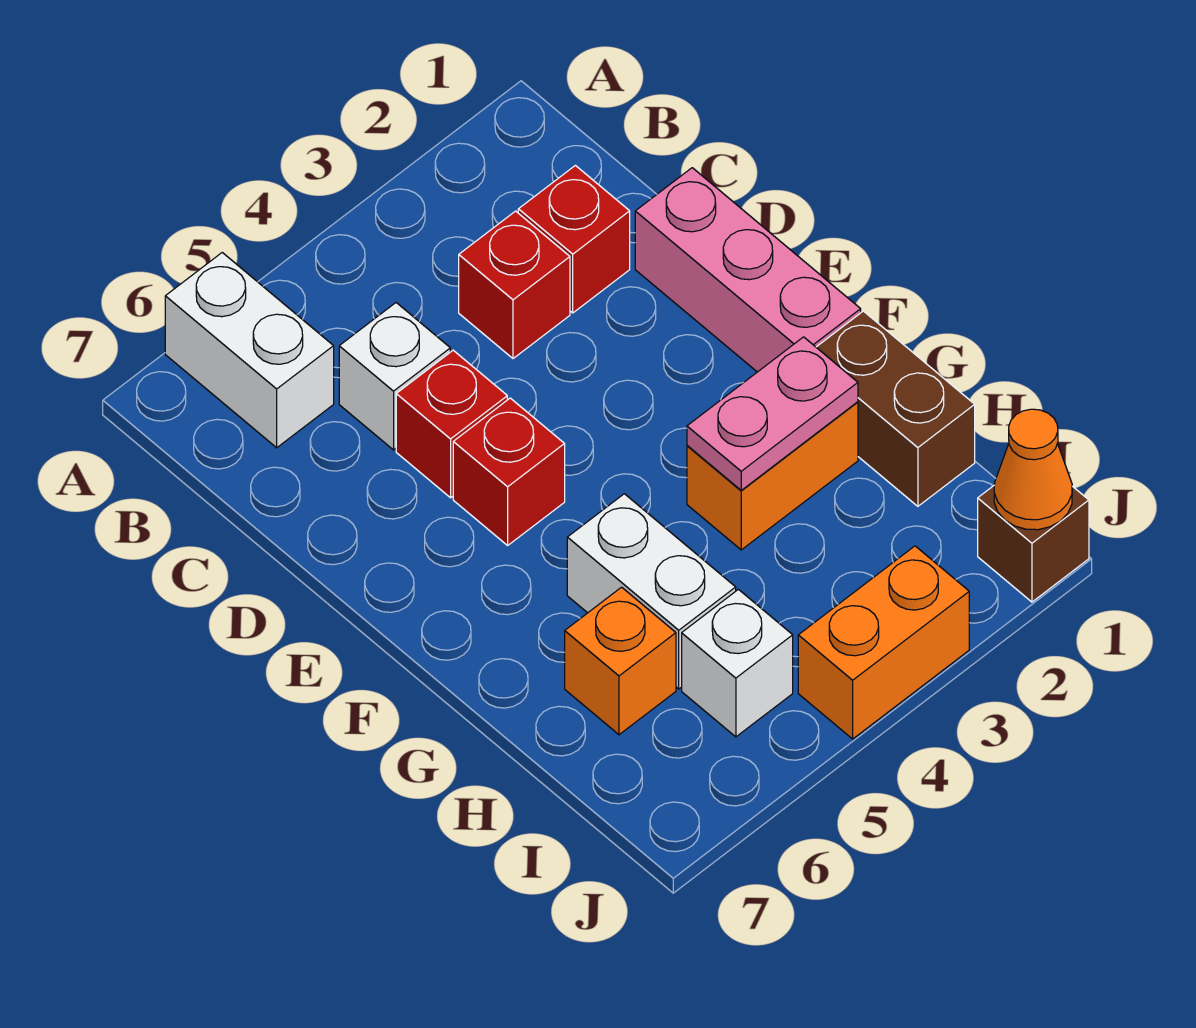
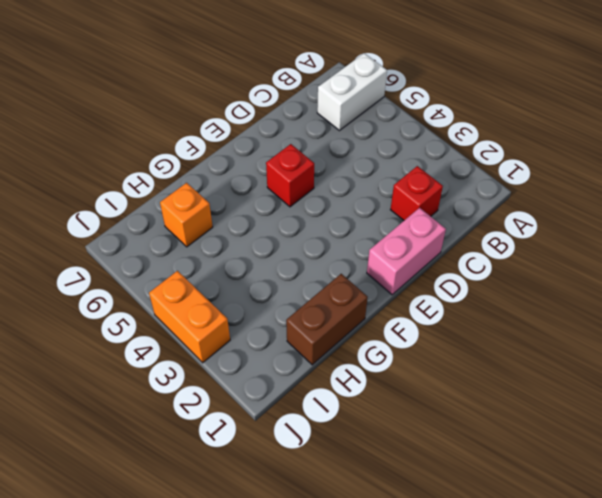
pink brick D1:E1 level 1 -> pink brick D1:F1 level 1
none -> red brick C3 level 1
none -> white brick C5 level 1
none -> red brick D5 level 1

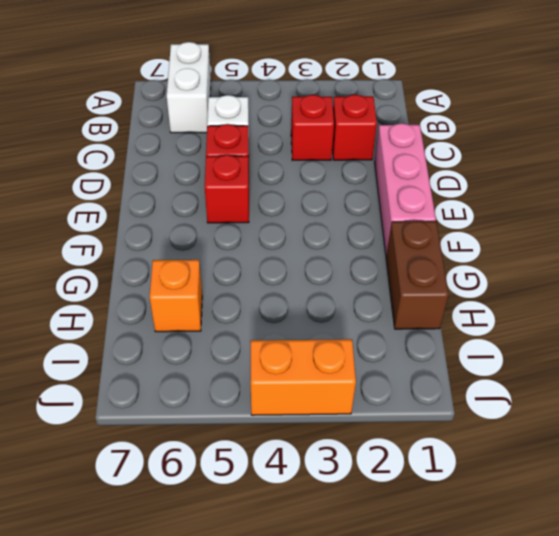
none -> orange brick G2:G3 level 1
none -> white brick G5:H5 level 1
none -> white brick I5 level 1

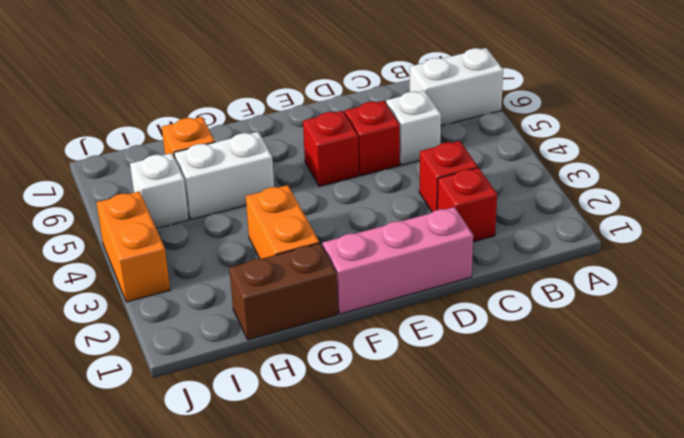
none -> brown brick J1 level 1
none -> pink plate G2:G3 level 2
none -> orange cone J1 level 2

